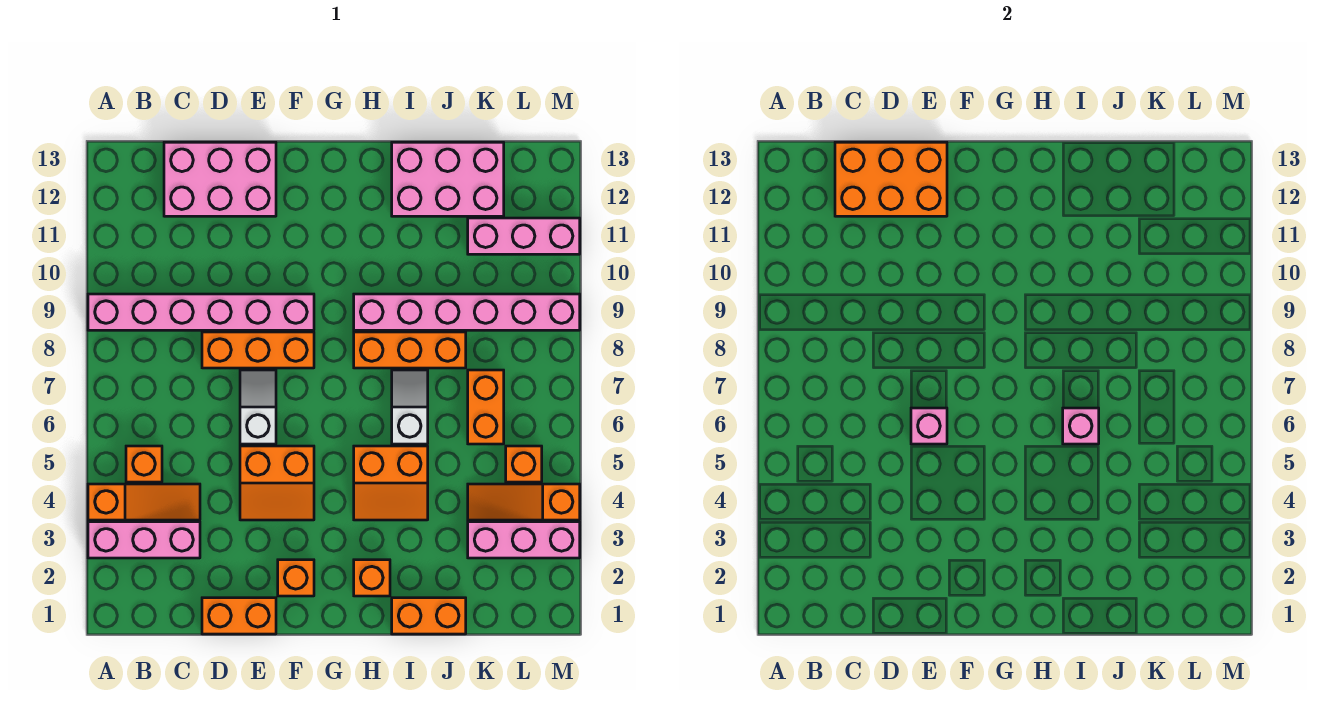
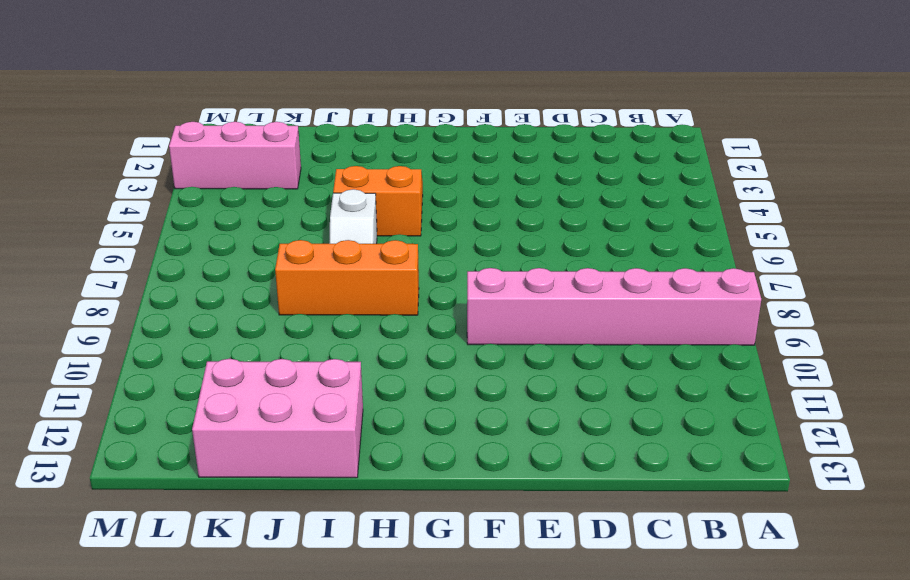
none -> pink brick A3:C3 level 1
none -> orange slope A4:C4 level 1 top A
none -> orange brick B5 level 1

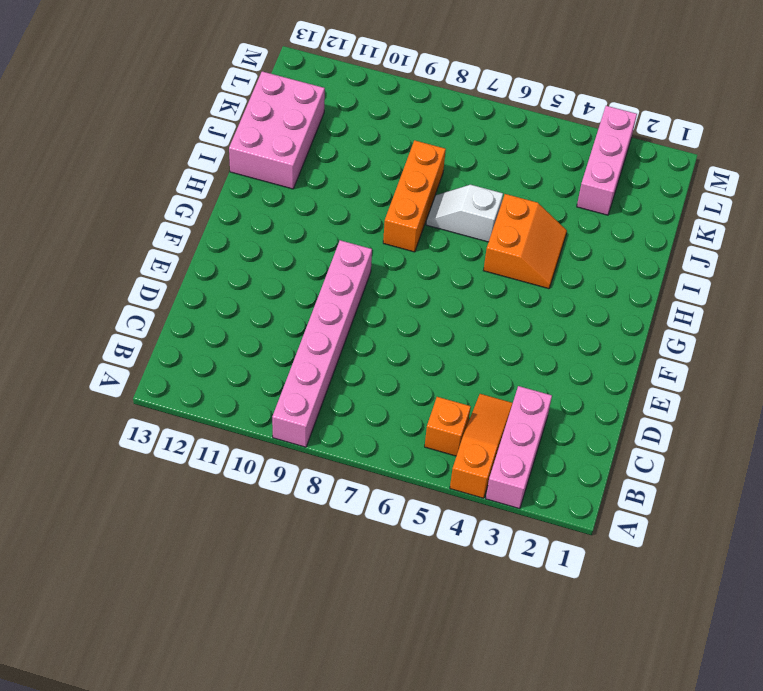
none -> pink brick C12:E13 level 1
none -> orange brick D1:E1 level 1
none -> orange brick D8:F8 level 1

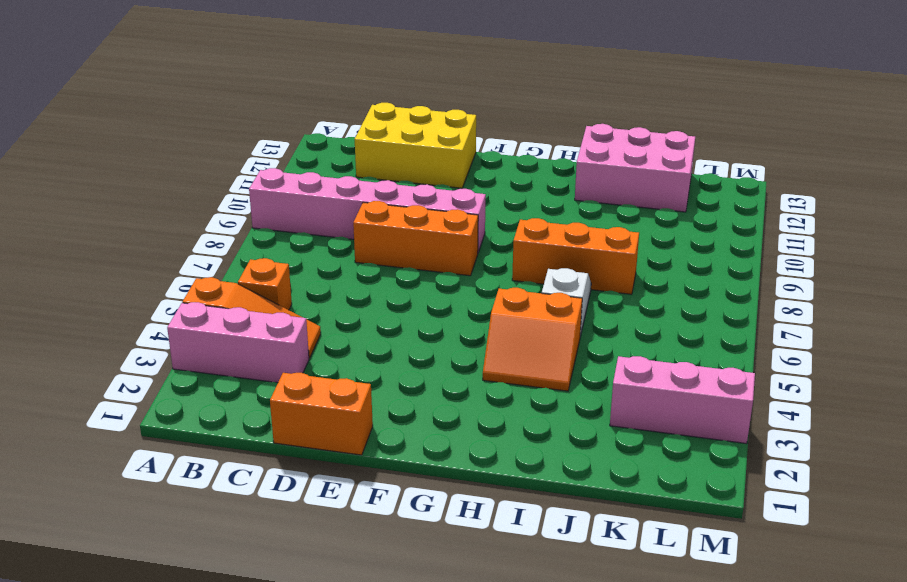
yellow brick C12:E13 level 1 -> pink brick C12:E13 level 1
none -> orange slope E4:F5 level 1 top 5
none -> white slope E6:E7 level 1 top 6
none -> orange brick F2 level 1

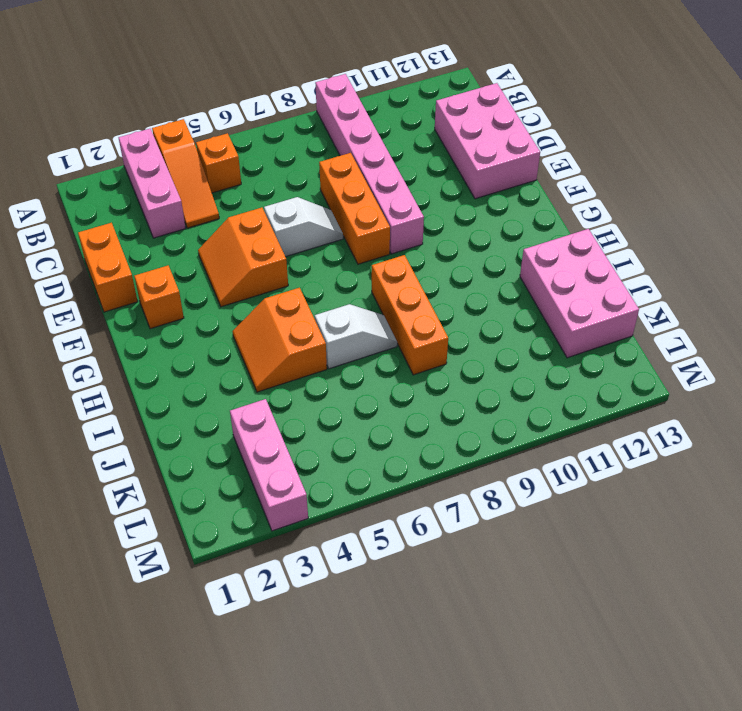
none -> orange brick H2 level 1
none -> pink brick H9:M9 level 1
none -> orange brick I1:J1 level 1

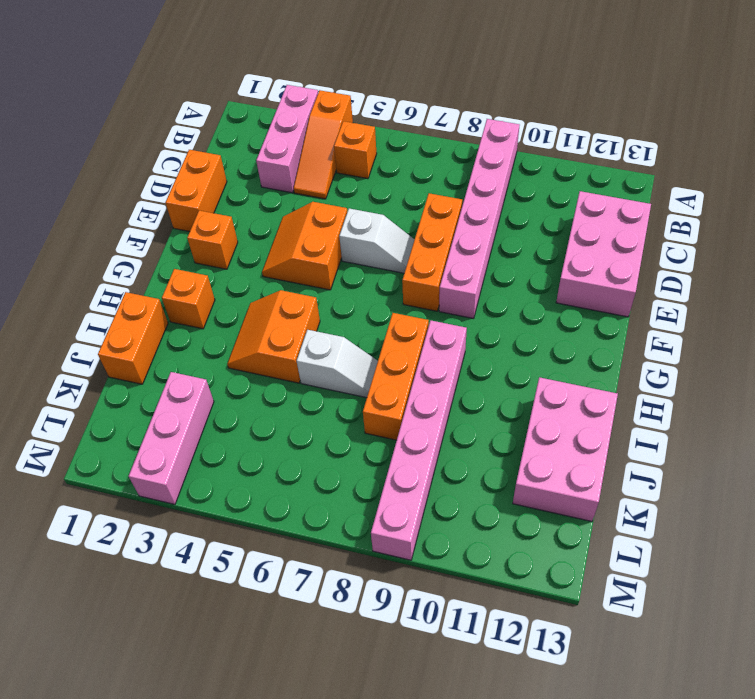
none -> orange slope K4:M4 level 1 top M
none -> orange brick K6:K7 level 1
none -> pink brick K11:M11 level 1

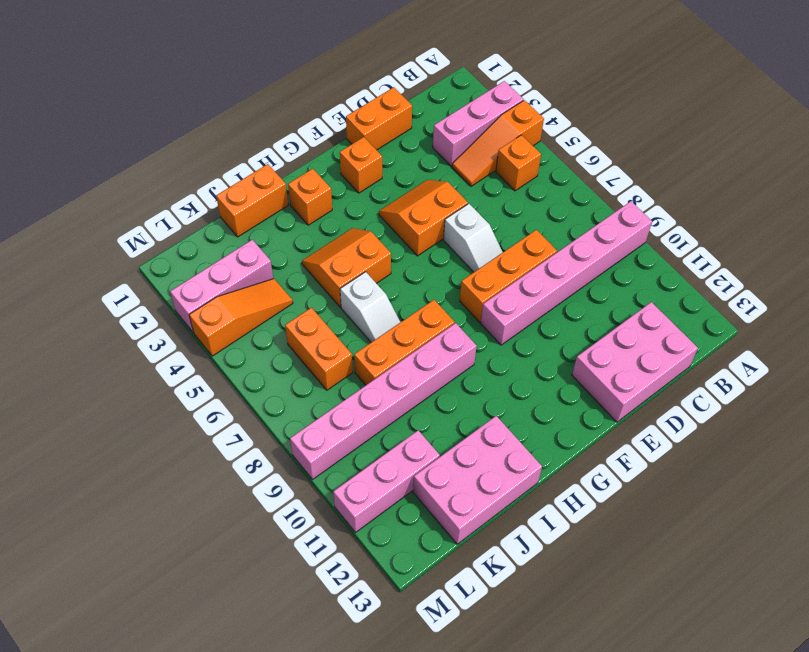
none -> orange brick L5 level 1
none -> orange brick C12:E13 level 2
none -> pink brick E6 level 2

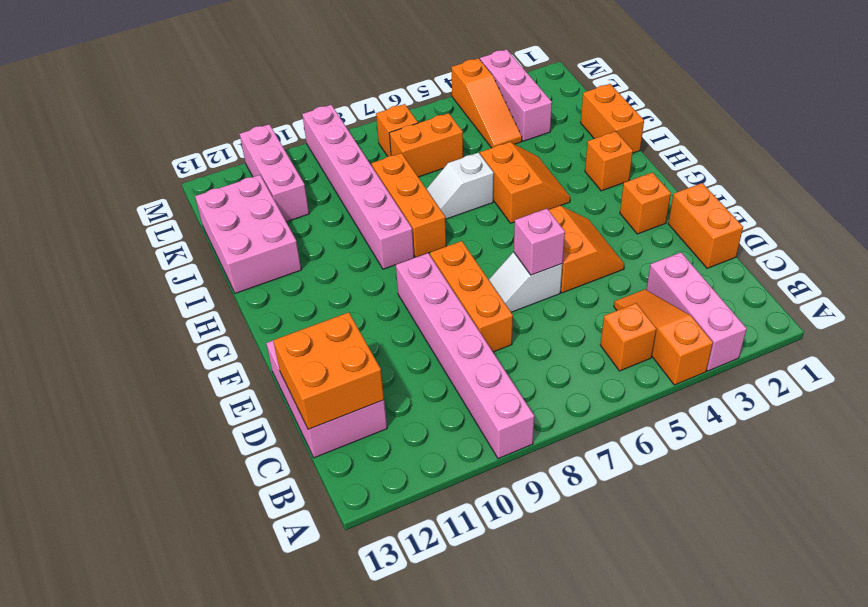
orange brick C12:D13 level 2 -> orange brick C12:E13 level 2
orange brick L7 level 1 -> orange brick L5 level 1
none -> pink brick I6 level 2

